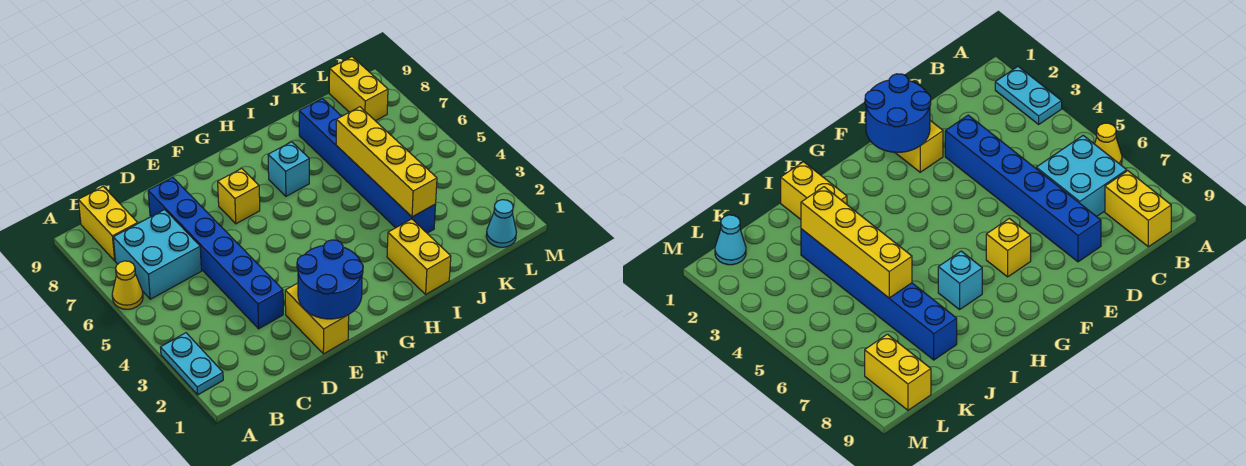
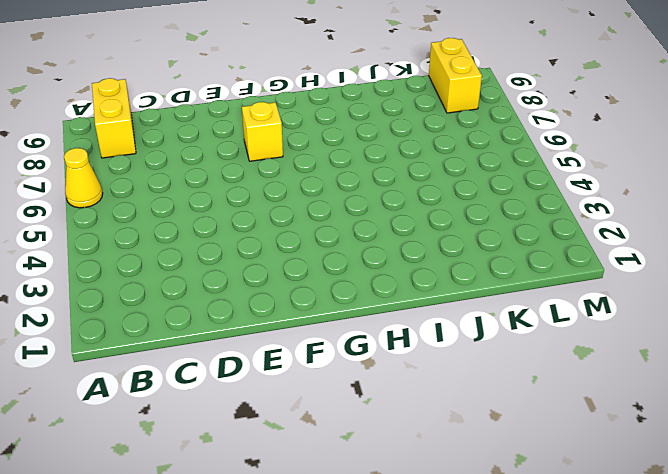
none -> cyan plate A2:A3 level 1
none -> cyan brick B6:C7 level 1
none -> blue brick D3:D8 level 1

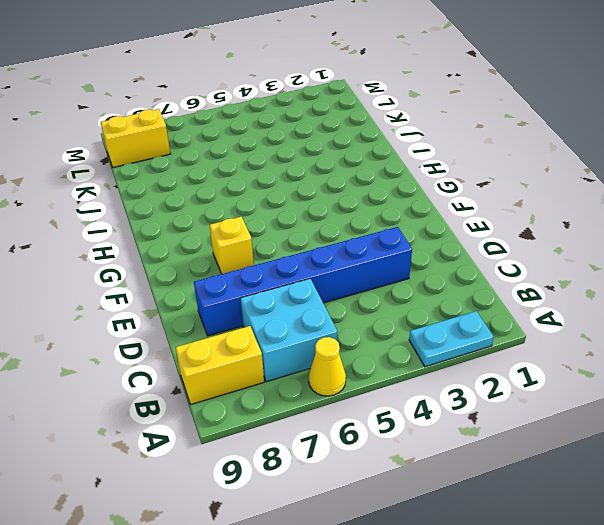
none -> yellow brick E1:E2 level 1
none -> cyan brick H7 level 1
none -> yellow brick I1:I2 level 1

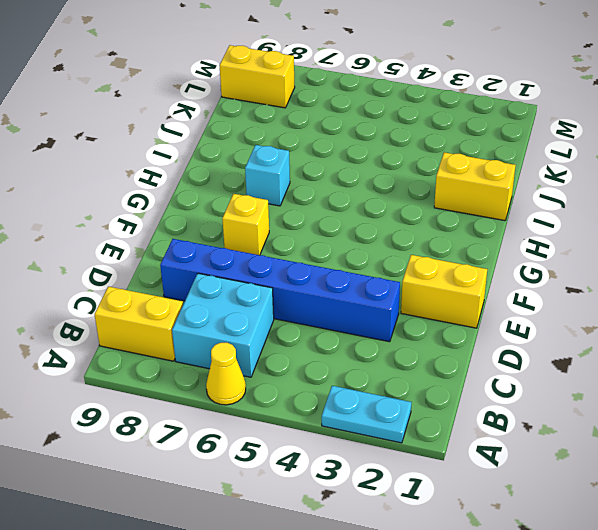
none -> blue brick J3:J8 level 1
none -> cyan cone L1 level 1
none -> blue round brick E1:F2 level 2

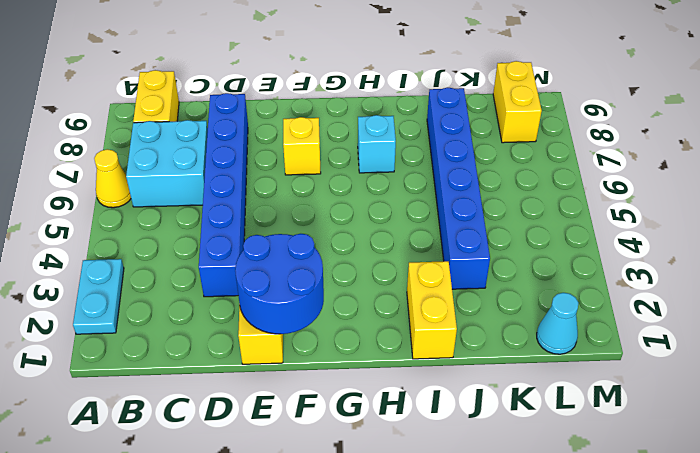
none -> yellow brick J3:J6 level 2

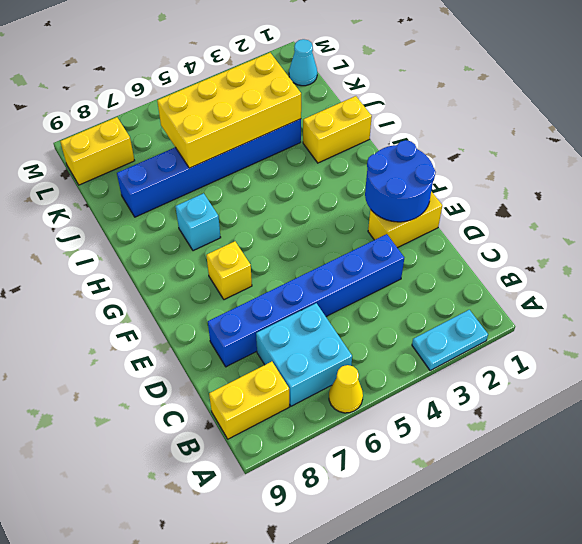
yellow brick J3:K6 level 2 -> yellow brick J3:J6 level 2

